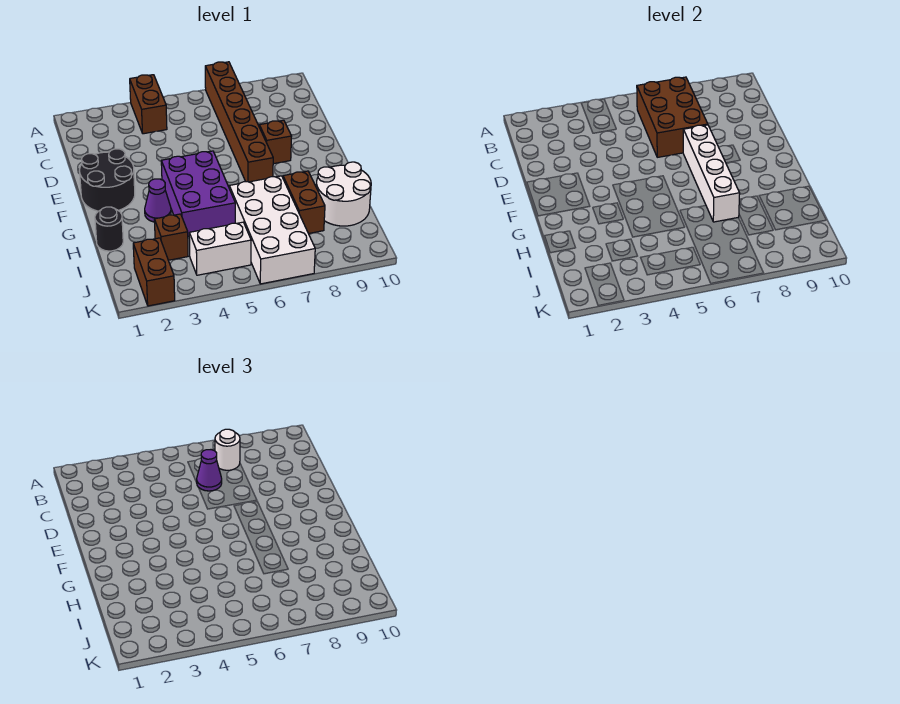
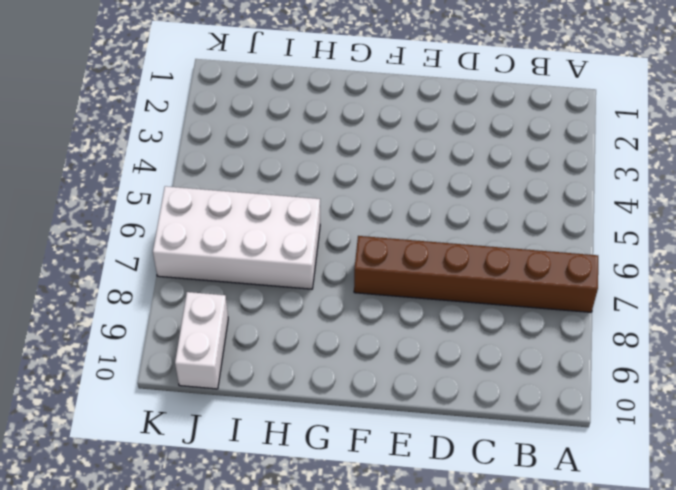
white brick J9:J10 level 1 -> white brick J4:J5 level 1
none -> brown brick A4:B4 level 1
none -> black round brick E1:F2 level 1
none -> brown brick E8 level 1

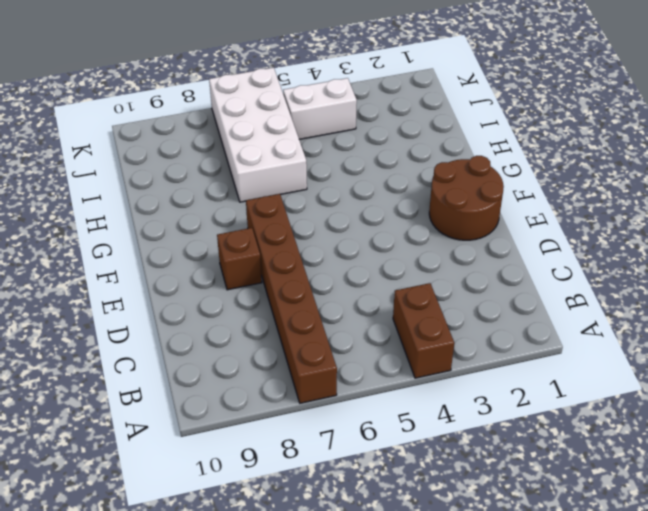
brown round brick E1:F2 level 1 -> black round brick E1:F2 level 1
none -> purple brick F4:H5 level 1
none -> purple cone G3 level 1
none -> black round brick H1 level 1

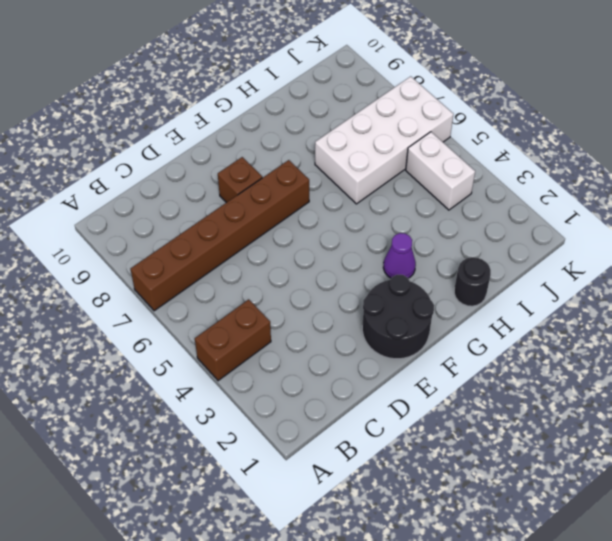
none -> purple brick F4:H5 level 1
none -> brown brick H8:I8 level 1
none -> white round brick H9:I10 level 1

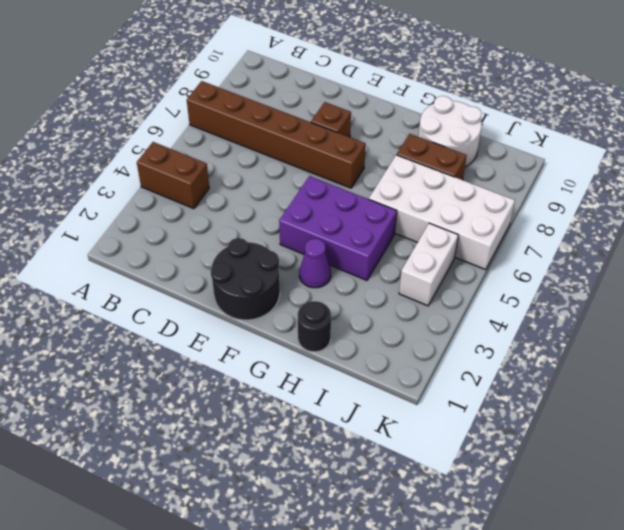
none -> brown brick I3 level 1
none -> brown brick J2:K2 level 1
none -> brown brick B6:D7 level 2

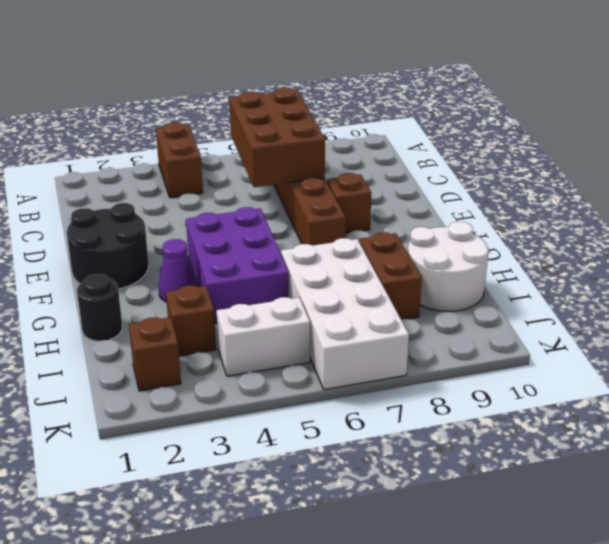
brown brick J2 level 1 -> brown brick J2:K2 level 1
none -> white brick E7:H7 level 2
none -> white round brick B7 level 3
none -> purple cone C6 level 3

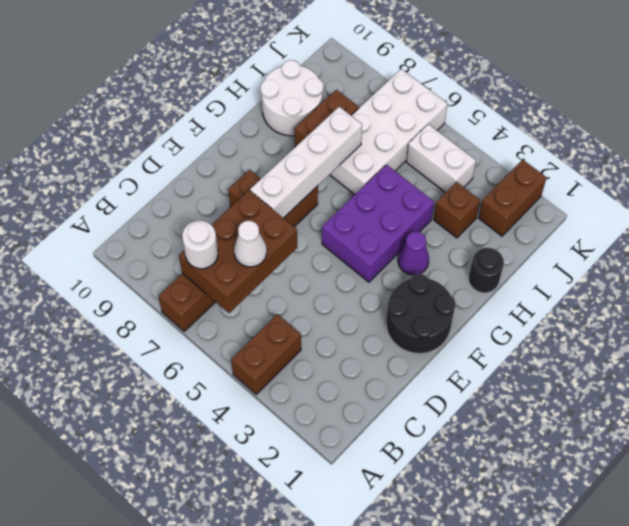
white cone C6 level 3 -> purple cone C6 level 3

